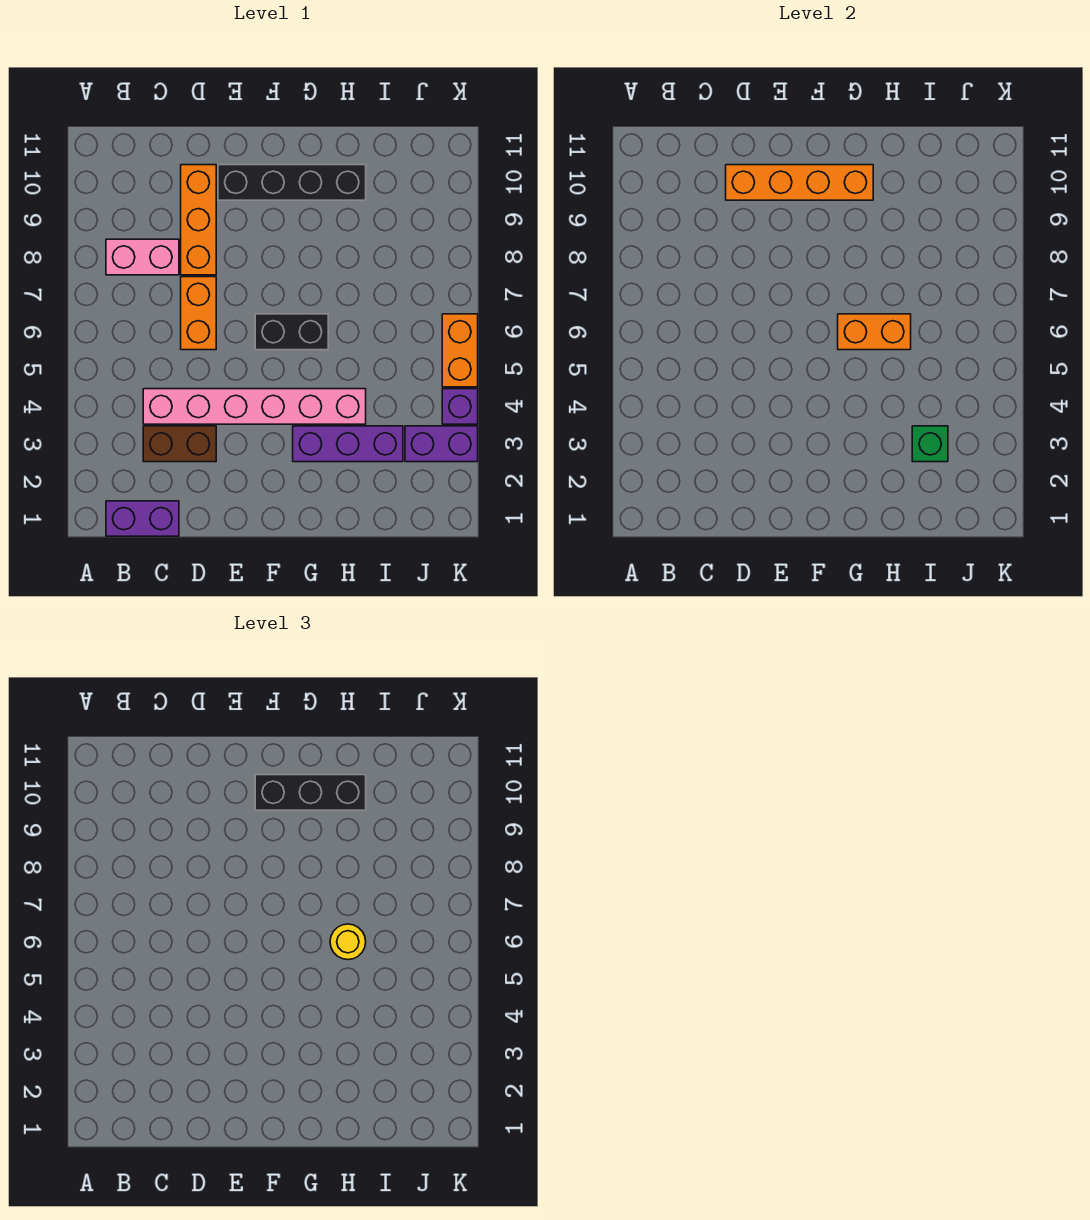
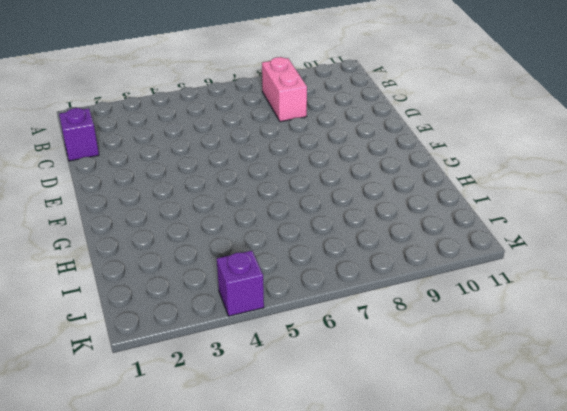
purple brick C1 level 1 -> purple brick B1:C1 level 1
none -> brown brick C3:D3 level 1
none -> pink brick C4:H4 level 1
none -> orange brick D6:D7 level 1

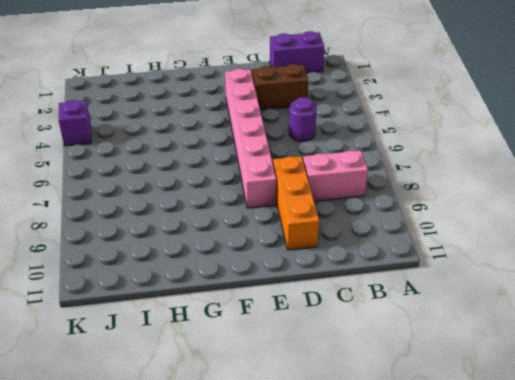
purple round brick C5 level 1 -> none
pink brick E3:E8 level 1 -> pink brick C4:H4 level 1
none -> orange brick D6:D7 level 1
none -> black brick E10:H10 level 1
none -> black brick F6:G6 level 1

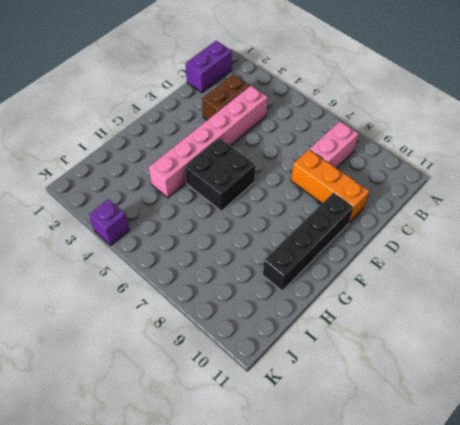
black brick F5:G6 level 1 -> black brick F6:G6 level 1
none -> orange brick D6:D7 level 1
none -> purple brick G3:I3 level 1
none -> purple brick J3:K3 level 1

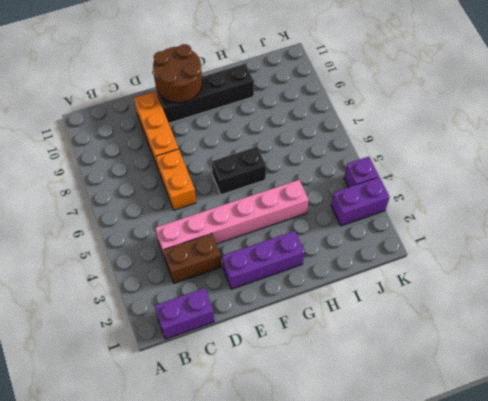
purple brick E2:G2 level 1 -> purple brick G3:I3 level 1
brown round brick E10:F11 level 2 -> orange brick D10:G10 level 2
none -> pink brick B8:C8 level 1
none -> orange brick K5:K6 level 1
none -> orange brick G6:H6 level 2

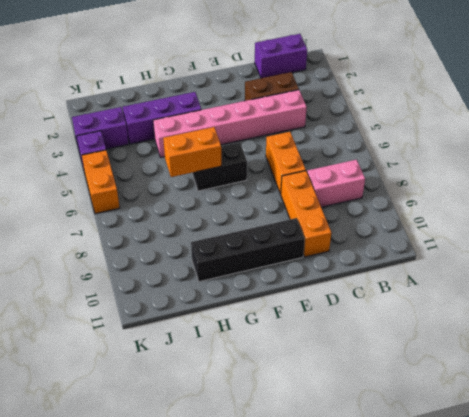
none -> orange brick D10:G10 level 2
none -> green brick I3 level 2
none -> black brick F10:H10 level 3

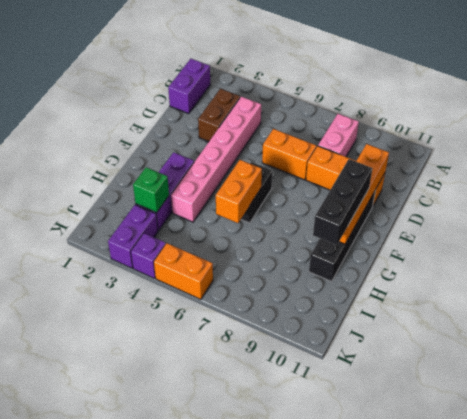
none -> yellow round brick H6 level 3

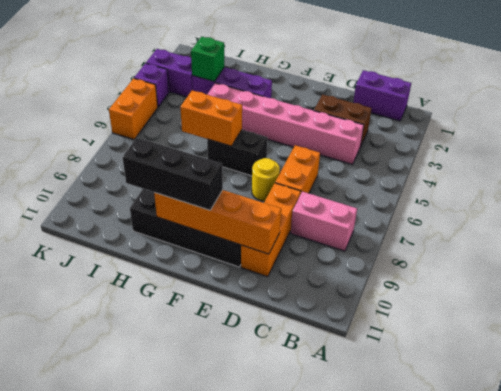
yellow round brick E7 level 1 -> yellow round brick H6 level 3

